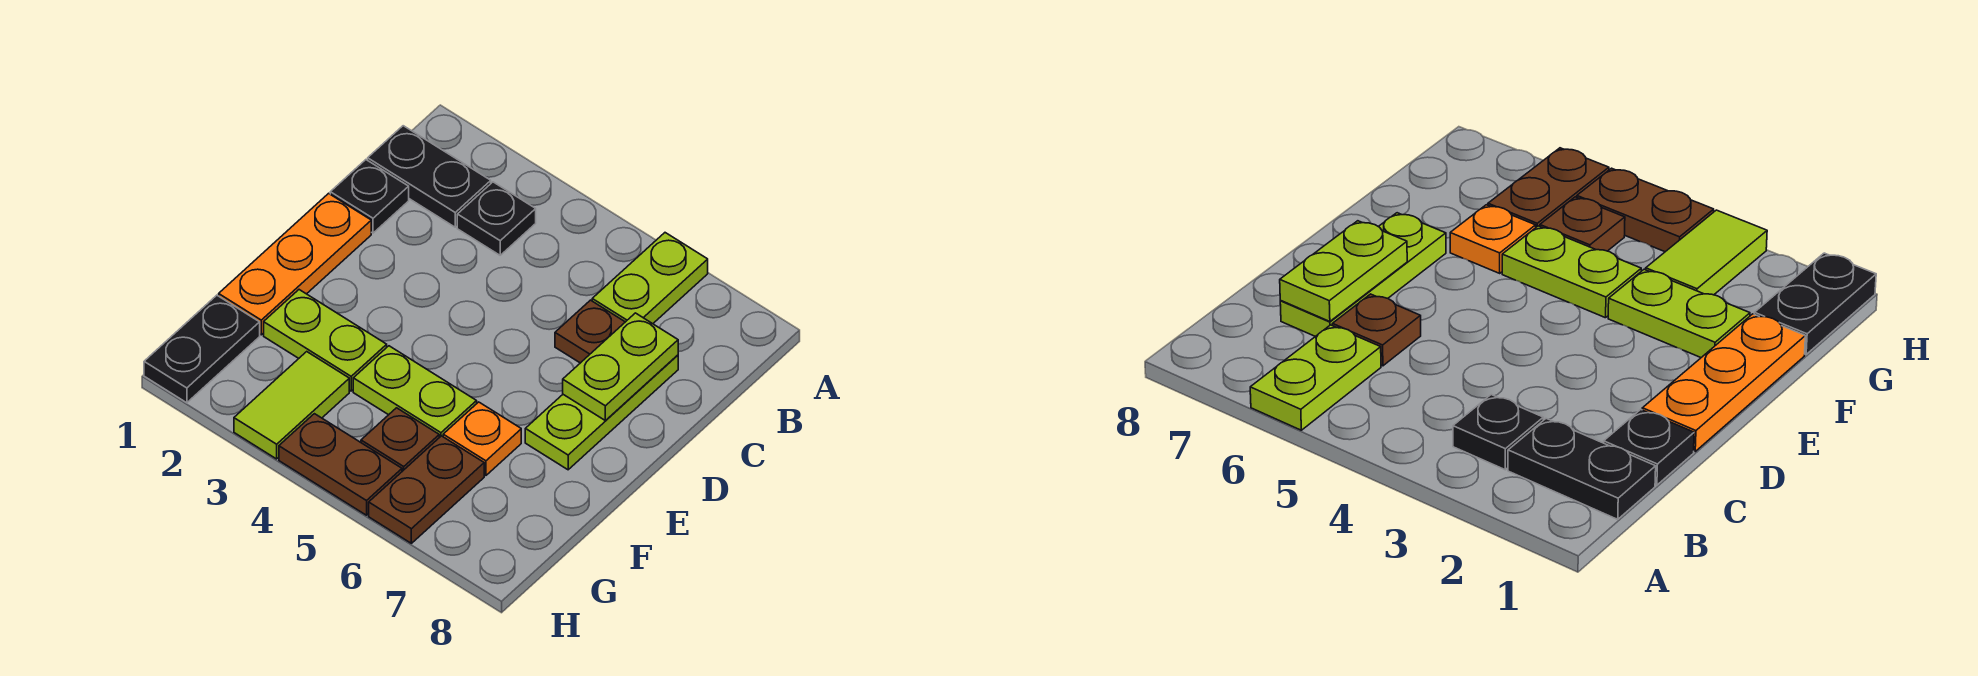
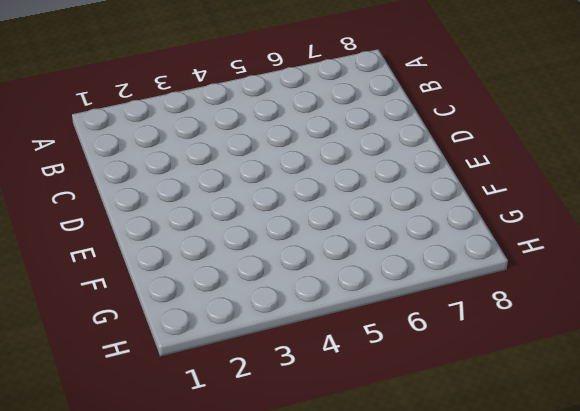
none -> lime plate A6:B6 level 1
none -> black plate B1:B2 level 1
none -> black plate B3 level 1

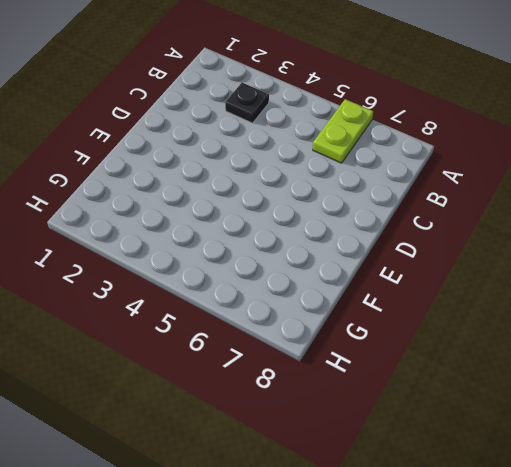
none -> black plate B1:B2 level 1
none -> black plate C1 level 1
none -> brown plate C6 level 1

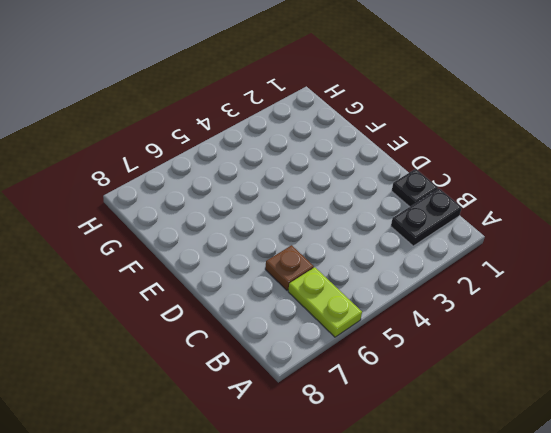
none -> black plate B3 level 1
none -> lime plate C7:E7 level 1
none -> orange plate D1:F1 level 1

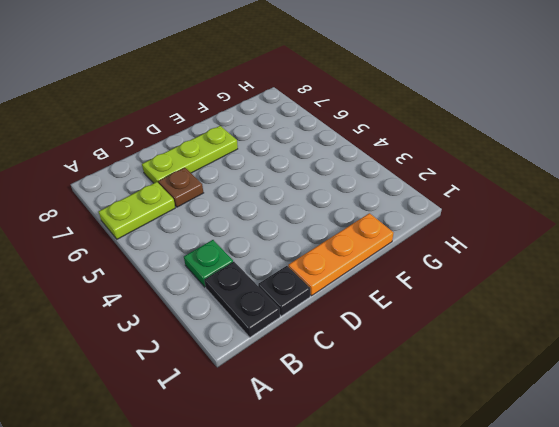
green plate B3 level 1 -> black plate B3 level 1
none -> lime plate F2:F3 level 1
none -> lime plate F4:F5 level 1
none -> orange plate F6 level 1

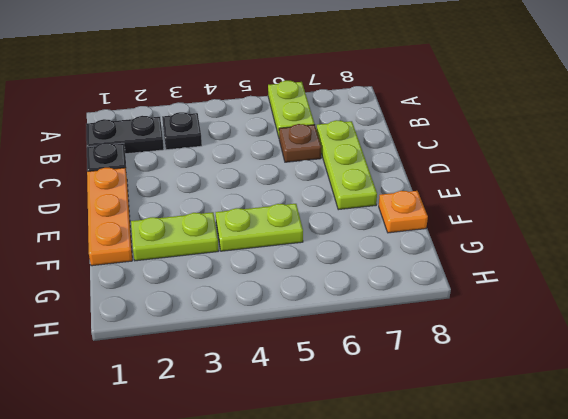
orange plate F8 level 1 -> orange plate F6 level 1
none -> black plate G1:H1 level 1
none -> lime tile G3:H3 level 1
none -> brown plate G5 level 1

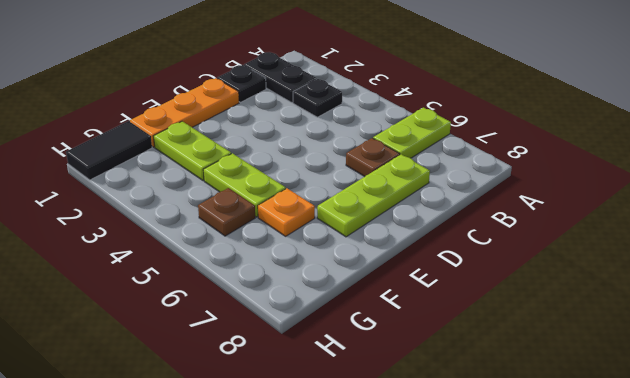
black tile G1:H1 level 1 -> black plate G1:H1 level 1
none -> lime tile G3:H3 level 1
none -> brown plate G6:H6 level 1
none -> brown plate H4:H5 level 1

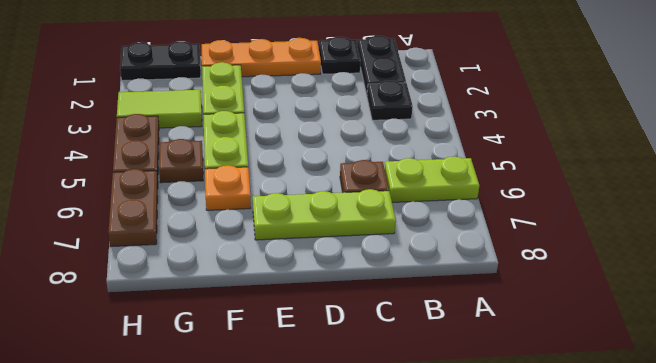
brown plate H6:H7 level 1 -> brown plate G6:H6 level 1
none -> lime plate C7:D7 level 2

